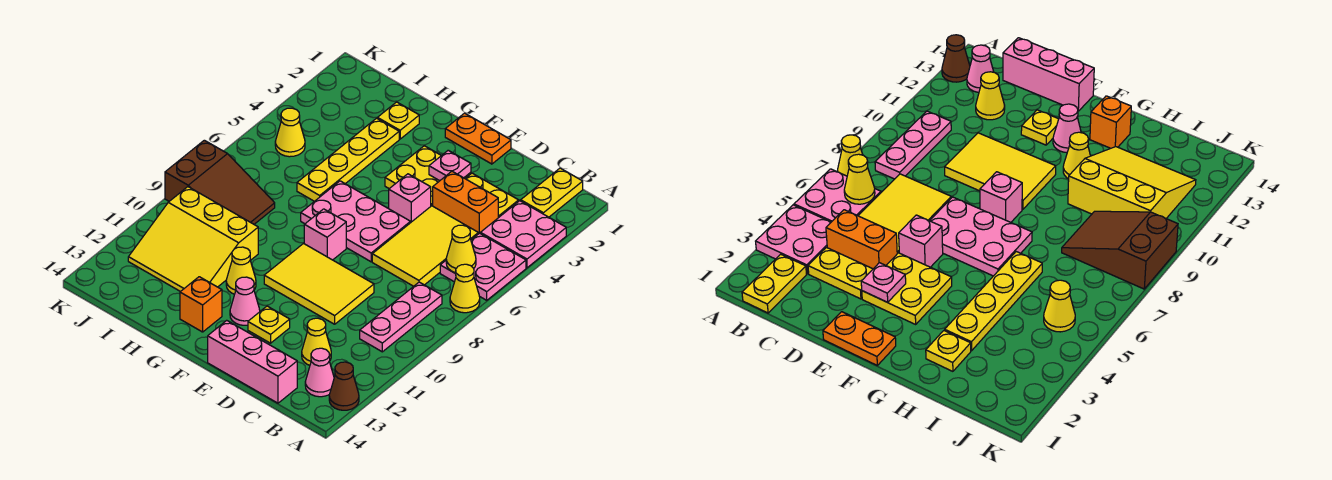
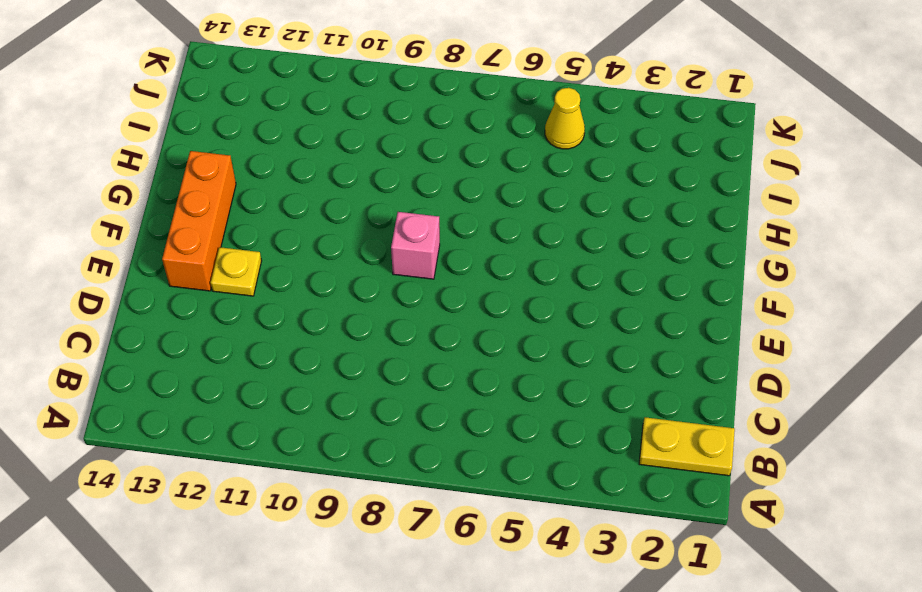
orange brick E13:G13 level 1 -> orange brick G13 level 1
none -> pink plate A3:B4 level 1
none -> pink plate A5:B6 level 1
none -> yellow cone A7 level 1

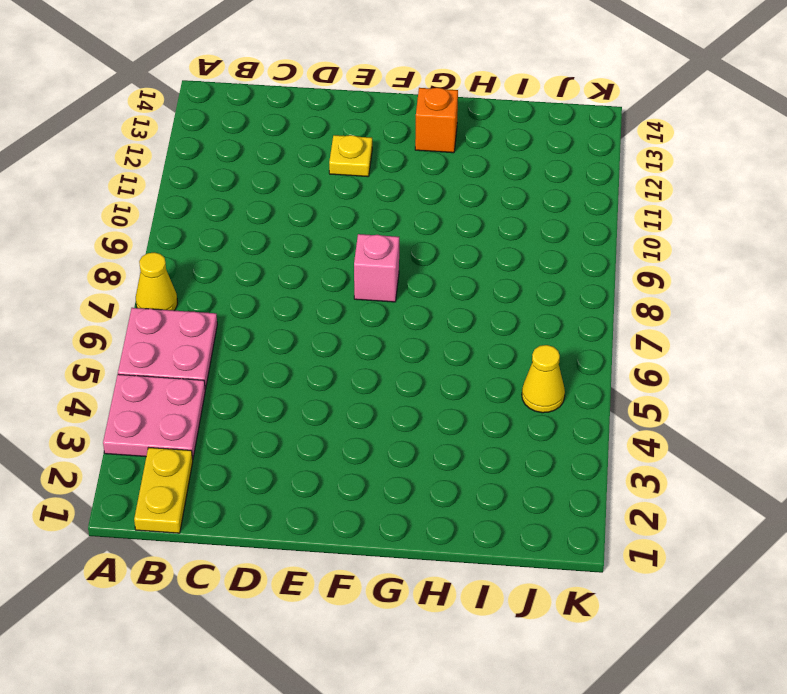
none -> brown cone A13 level 1
none -> pink plate B8:B10 level 1
none -> pink cone B13 level 1

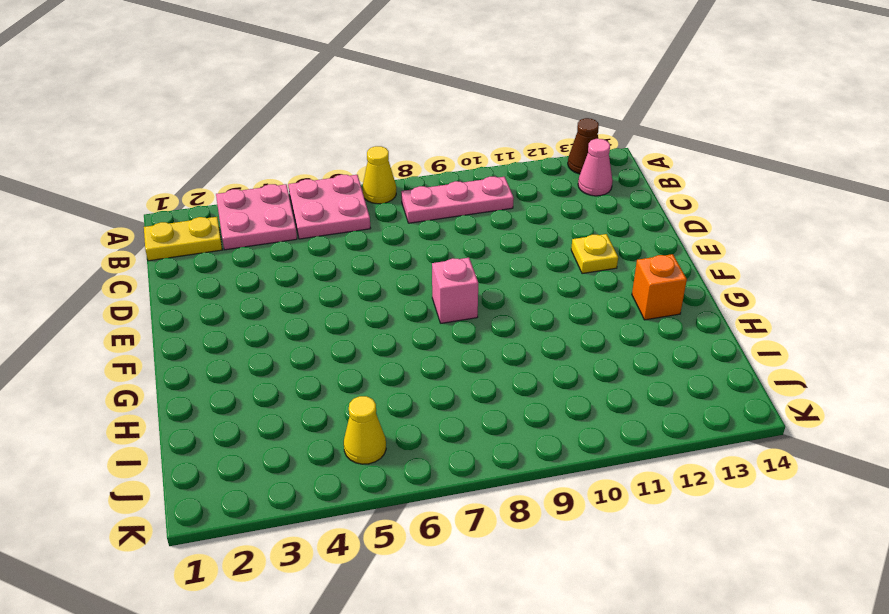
none -> yellow plate C3:D3 level 1
none -> orange brick C4:D4 level 1
none -> yellow tile C5:D7 level 1

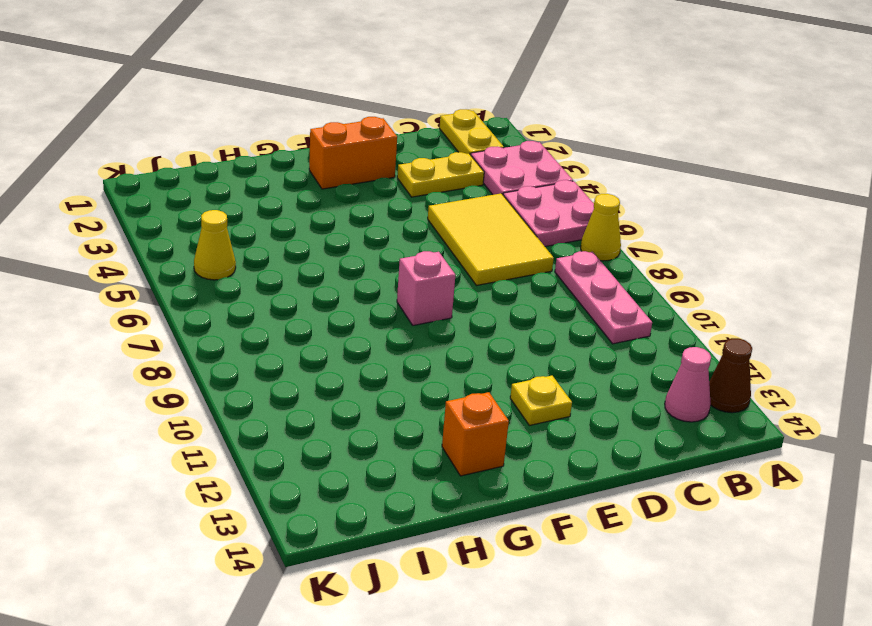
orange brick E2:F2 level 1 -> orange brick C4:D4 level 1
none -> yellow cone C12 level 1
none -> pink brick C14:E14 level 1
none -> yellow tile D9:F10 level 1

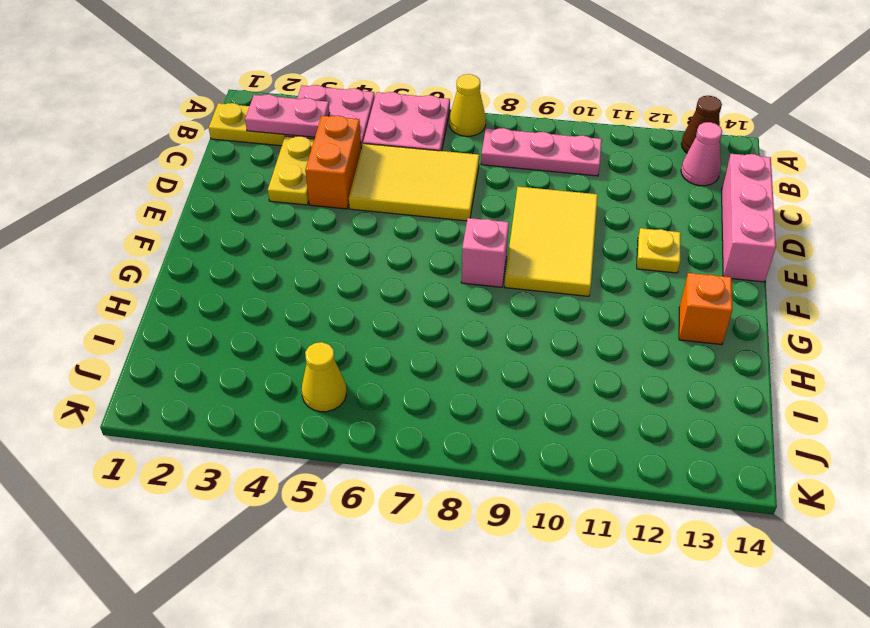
pink plate B2:B3 level 2 -> none
none -> yellow cone C12 level 1
none -> orange plate E1:F1 level 1
none -> yellow plate E3:F4 level 1

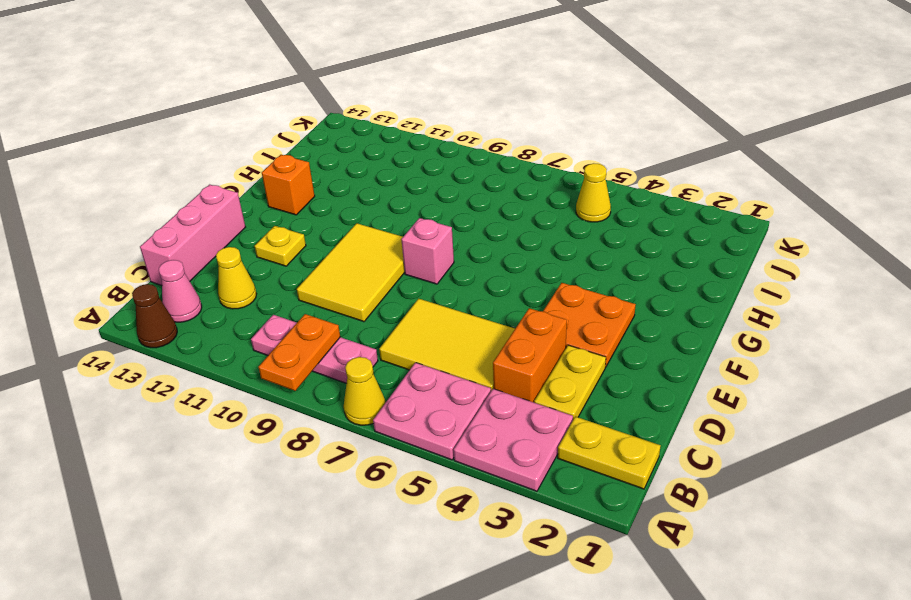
orange plate A9:B9 level 2 -> orange plate E1:F1 level 1
orange plate E3:F4 level 1 -> yellow plate E3:F4 level 1
none -> pink brick E5 level 1
none -> pink plate E6:G7 level 1
none -> pink cone F12 level 1

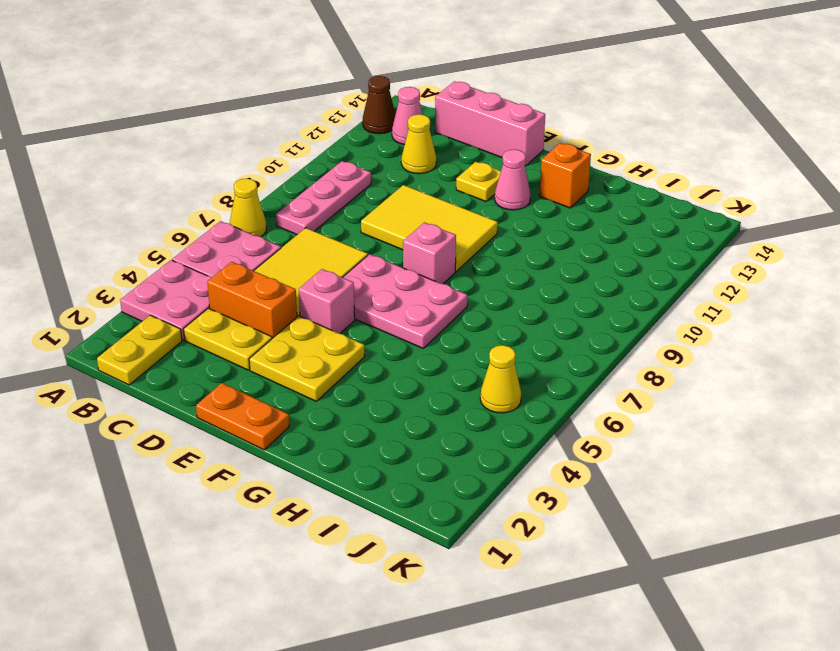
none -> yellow cone G11 level 1
none -> yellow plate H2 level 1
none -> yellow plate H3:H6 level 1

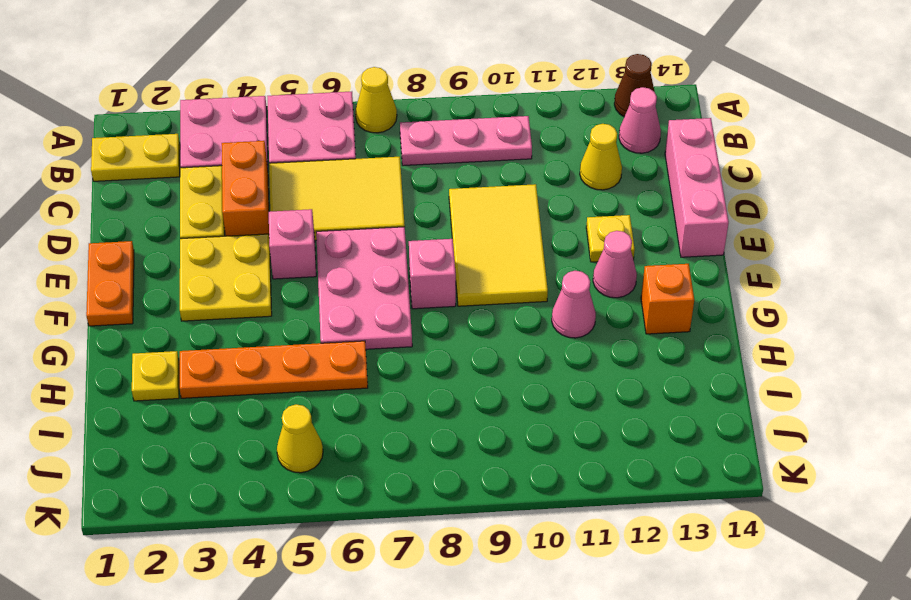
pink cone G11 level 1 -> yellow cone G11 level 1
orange plate H3:H6 level 1 -> yellow plate H3:H6 level 1
none -> yellow slope H10:J12 level 1 top 10
none -> brown slope I8:K9 level 1 top K
none -> yellow cone B6 level 2

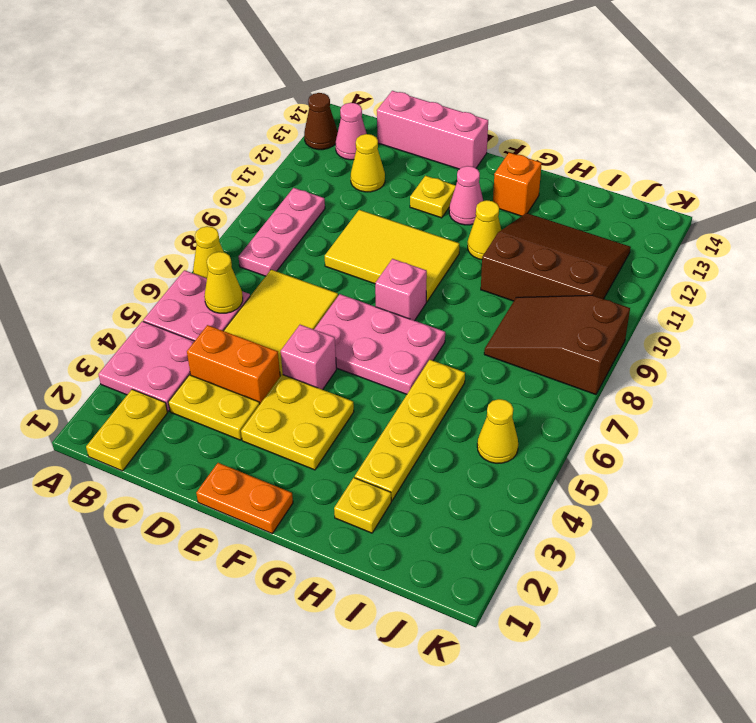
brown slope H10:J12 level 1 top 10 -> yellow slope H10:J12 level 1 top 10
none -> pink plate E3 level 2

